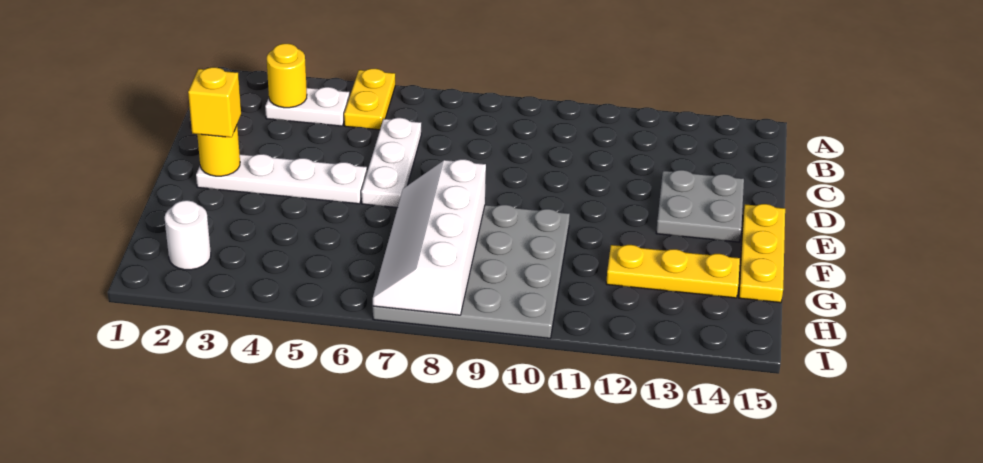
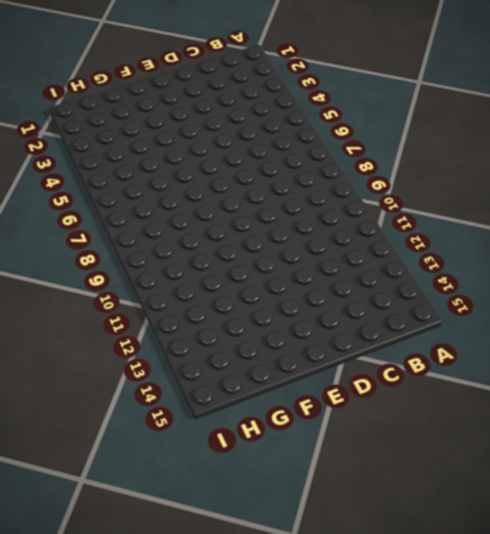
none -> yellow plate A5:B5 level 1
none -> white plate B3:B4 level 1
none -> white plate C6:E6 level 1

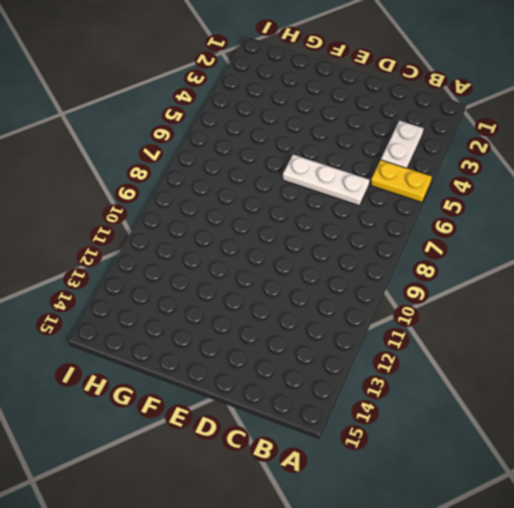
none -> grey plate D13:E14 level 1
none -> white plate E2:E5 level 1
none -> yellow plate E15:G15 level 1

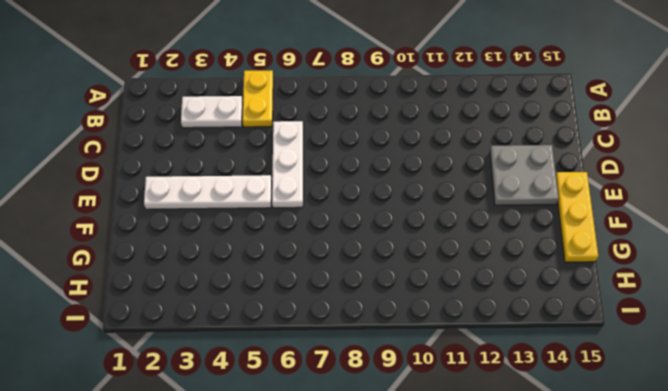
none -> grey plate F7:I10 level 1
none -> yellow plate G12:G14 level 1
none -> white round brick H2 level 1

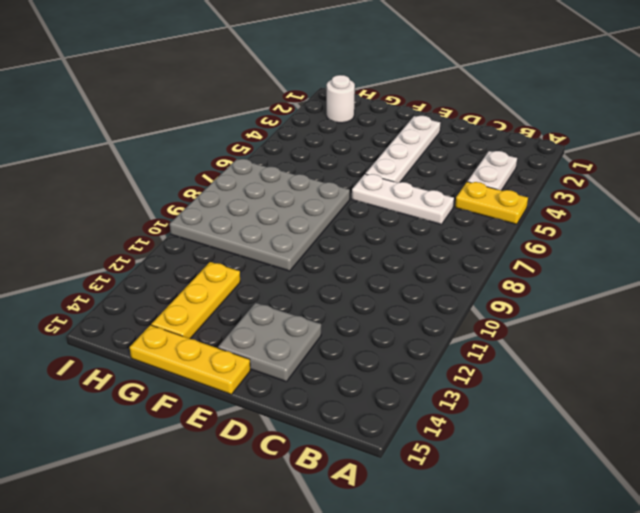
none -> yellow round brick B3 level 2
none -> yellow round brick E2 level 2
none -> white slope F7:I8 level 2 top 8

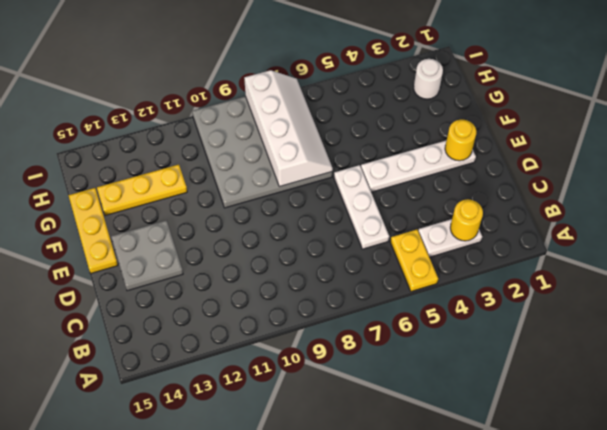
none -> yellow brick E2 level 3

